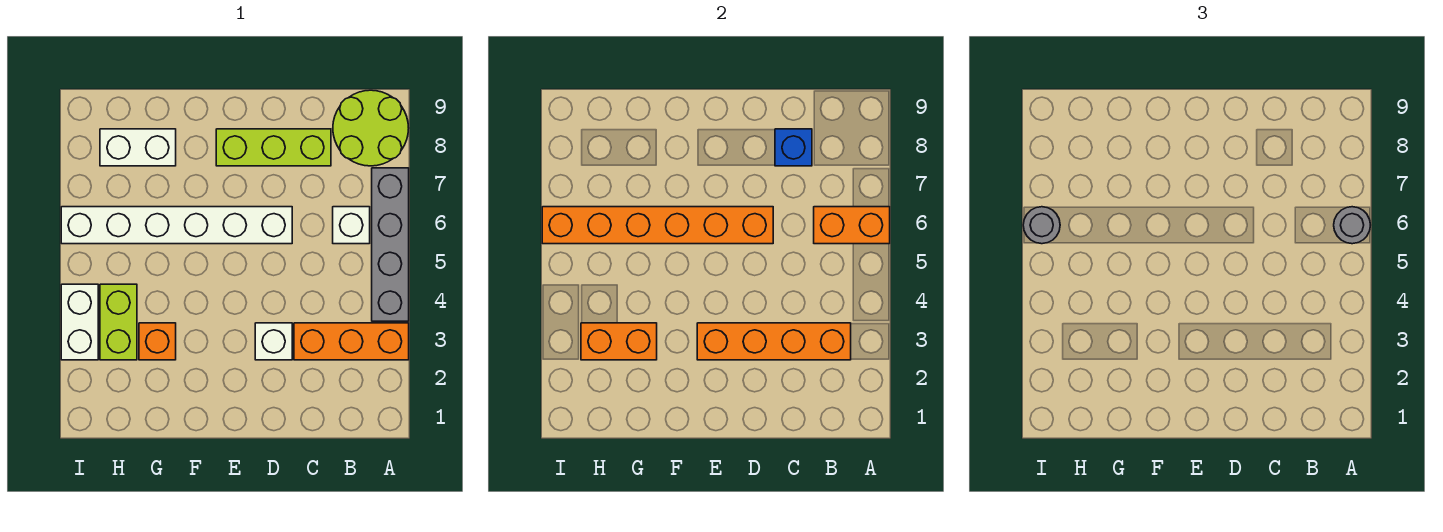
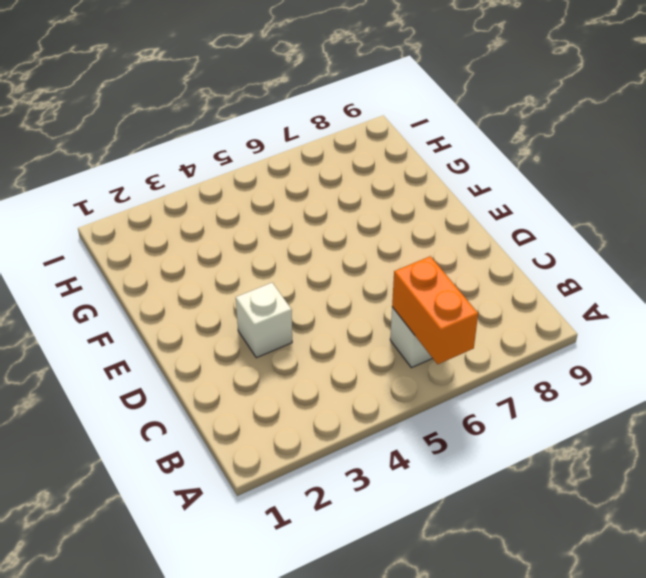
none -> orange brick A3:C3 level 1
none -> grey brick A4:A7 level 1
none -> lime round brick A8:B9 level 1

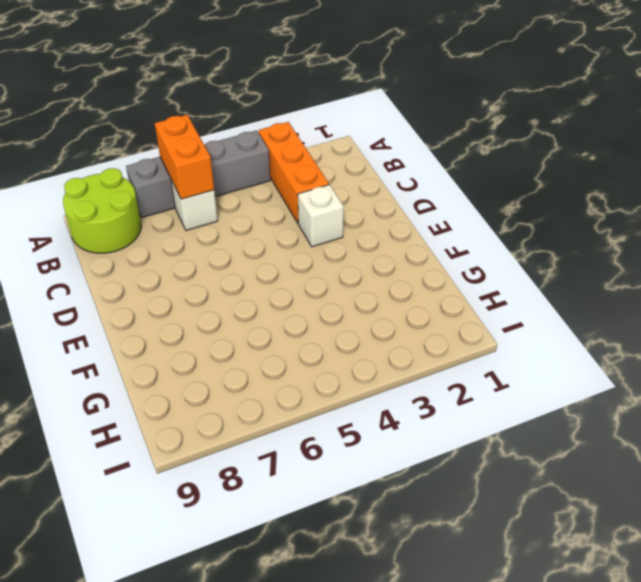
none -> lime brick C8:E8 level 1
none -> white brick D6:I6 level 1
none -> orange brick G3 level 1

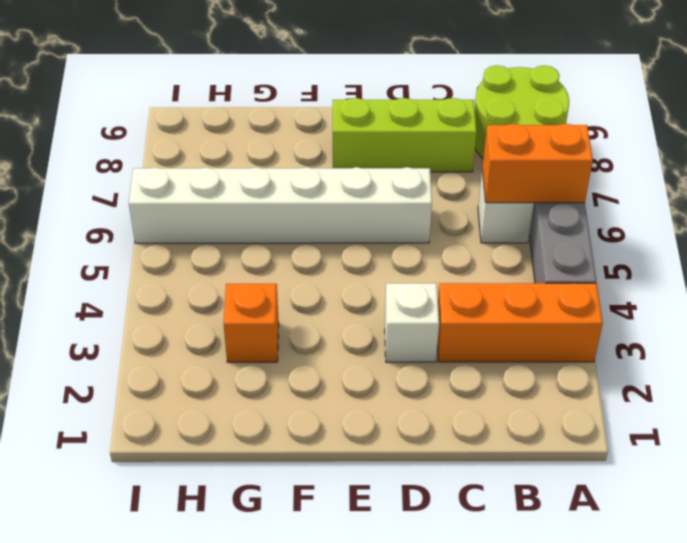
none -> white brick G8:H8 level 1
none -> lime brick H3:H4 level 1
none -> white brick I3:I4 level 1

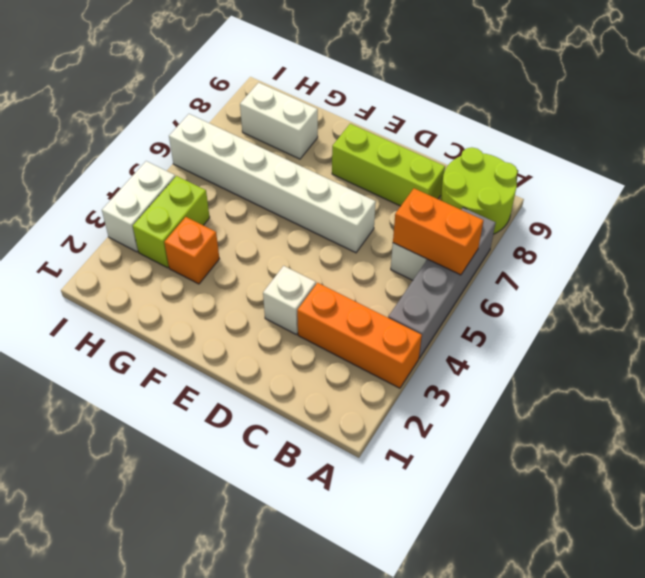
none -> orange brick B3:E3 level 2
none -> blue brick C8 level 2
none -> orange brick D6:I6 level 2

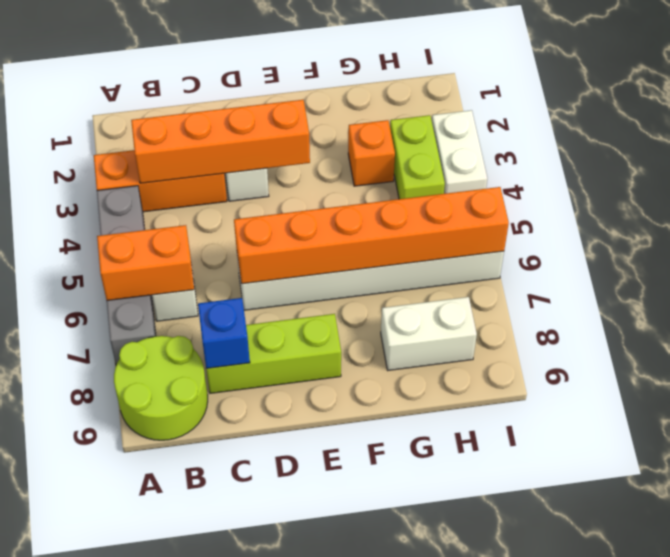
none -> orange brick G3:H3 level 2
none -> grey round brick A6 level 3
none -> grey round brick I6 level 3

